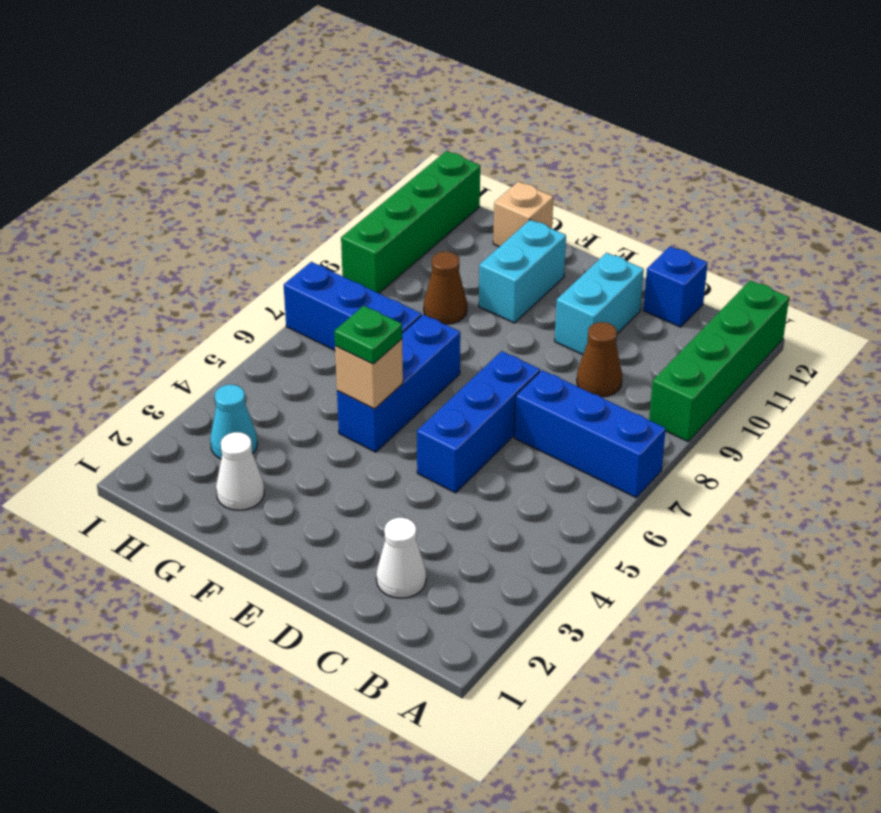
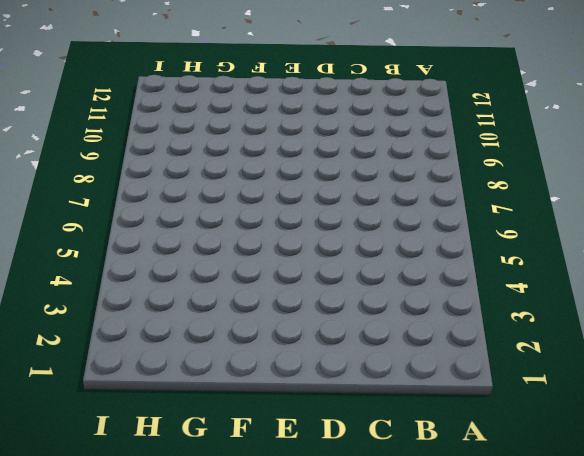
none -> blue brick A7:C7 level 1
none -> green brick A9:A12 level 1
none -> white cone C2 level 1

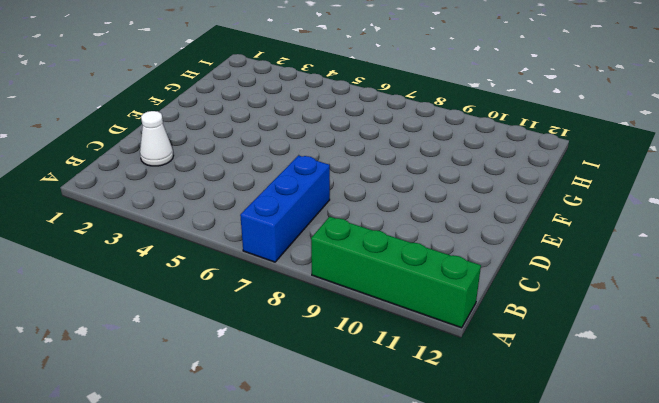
none -> brown cone C9 level 1
none -> blue brick C12 level 1
none -> blue brick D5:D7 level 1

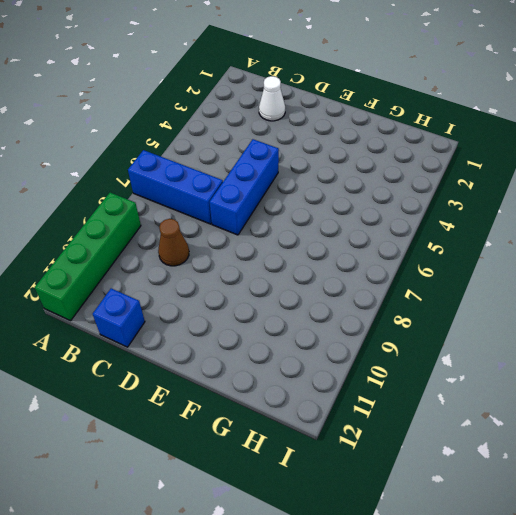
none -> cyan brick D10:D11 level 1
none -> blue brick F5:F7 level 1
none -> cyan brick F10:F11 level 1

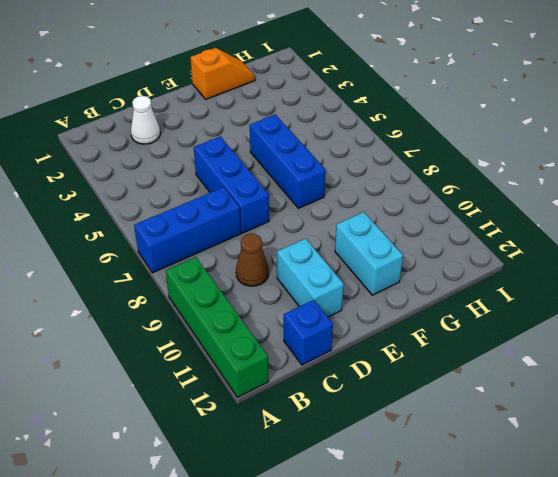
orange slope F1:G1 level 1 top F -> none
none -> white cone G2 level 1
none -> blue brick G7:I7 level 1
none -> brown cone G9 level 1

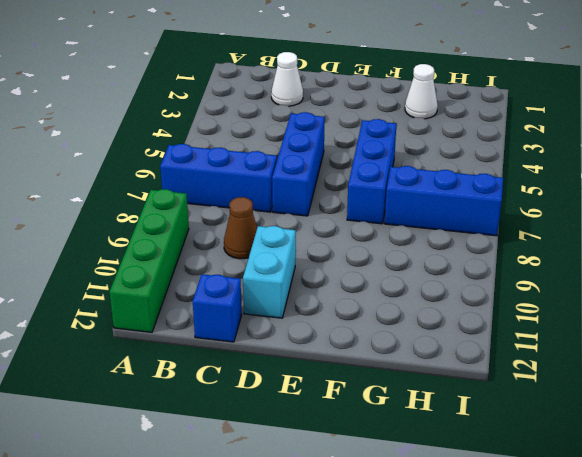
none -> cyan brick F10:F11 level 1
none -> brown cone G9 level 1
none -> tan brick G12 level 1

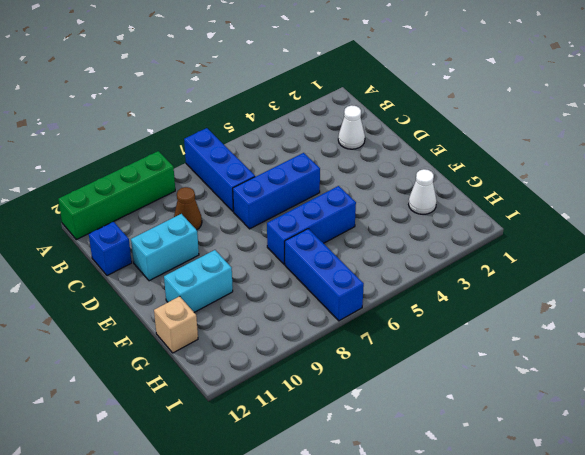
none -> brown cone G9 level 1
none -> cyan cone H3 level 1
none -> green brick I9:I12 level 1

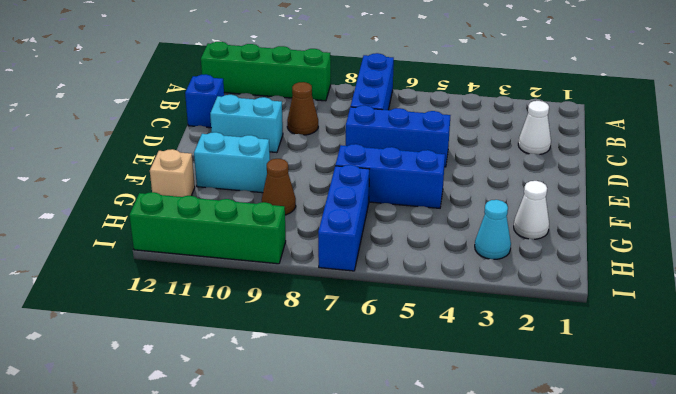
none -> tan brick F5 level 2
none -> green plate F5 level 3

